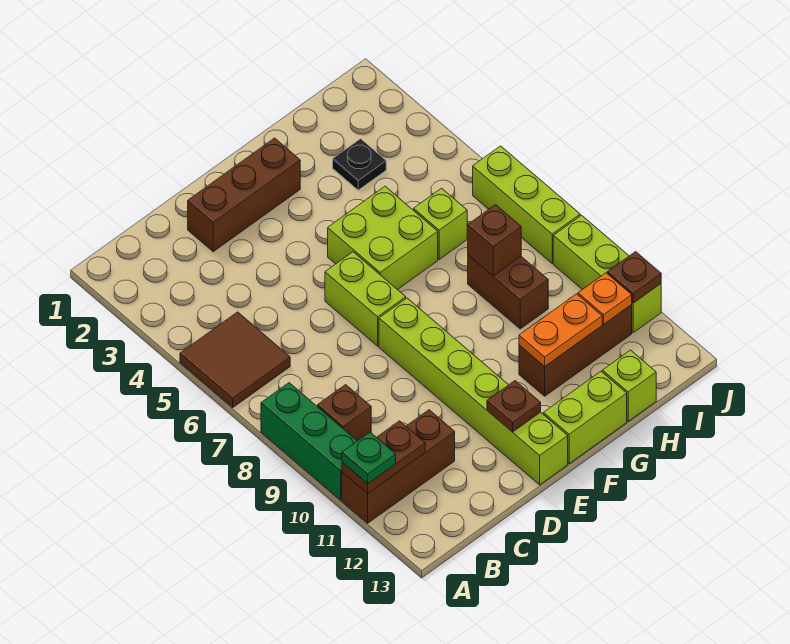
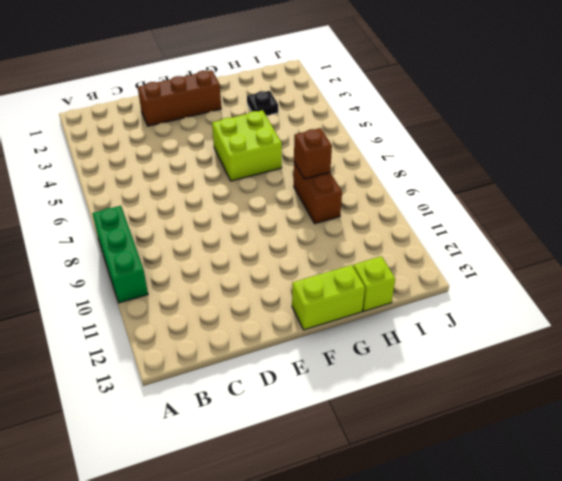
none -> brown tile A5:B6 level 1
none -> brown brick A11:C11 level 1
none -> brown brick B9 level 1

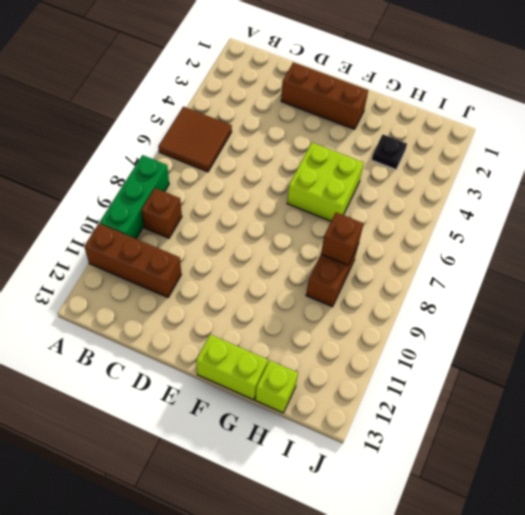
none -> lime brick E6:E7 level 1
none -> lime brick E8:E13 level 1
none -> brown brick G11:I11 level 1

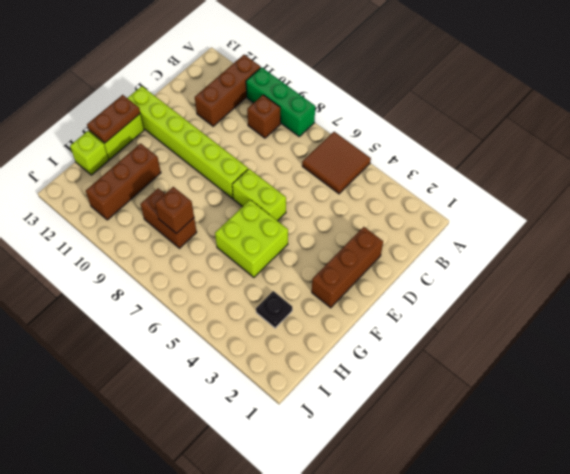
brown plate F13:G13 level 2 -> brown plate A11:B11 level 2
none -> lime brick H6 level 1
none -> lime brick J6:J8 level 1
none -> lime brick J9:J11 level 1

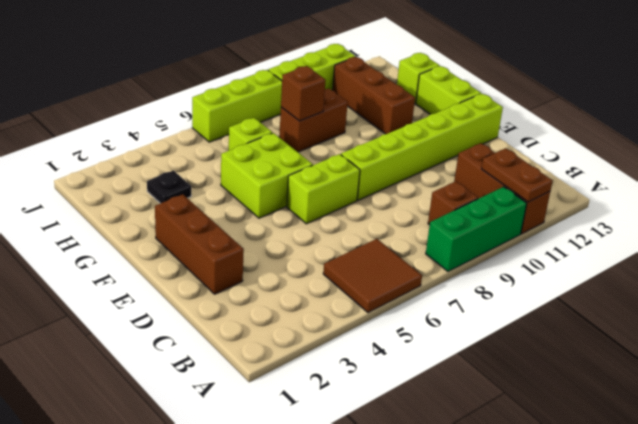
none -> brown plate E12 level 2
none -> orange plate G11:H11 level 2
none -> orange plate I11 level 2

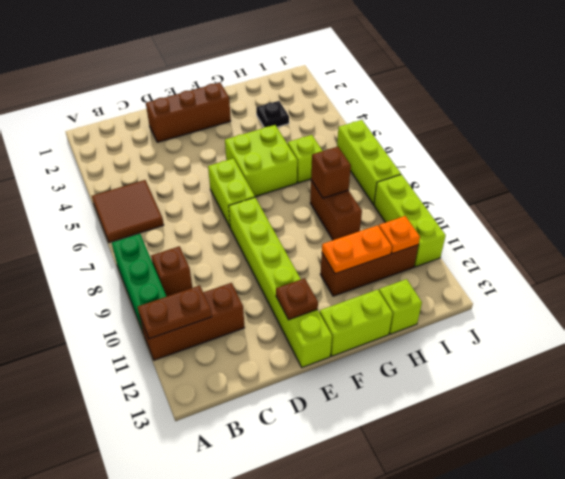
none -> brown plate J11 level 2
none -> green plate A11 level 3

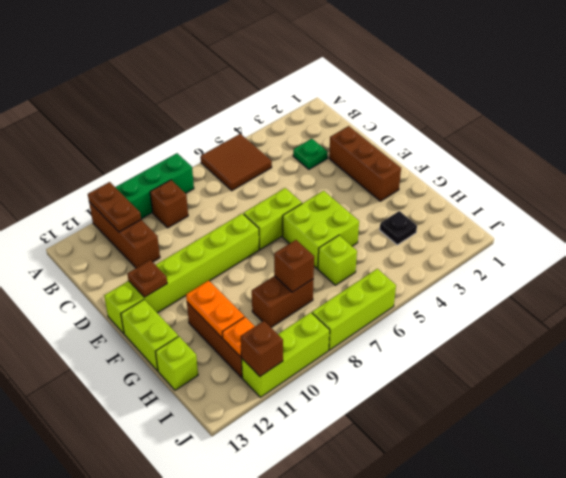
green plate C3 level 1 -> green plate A11 level 3
brown brick J11 level 2 -> brown plate J11 level 2

